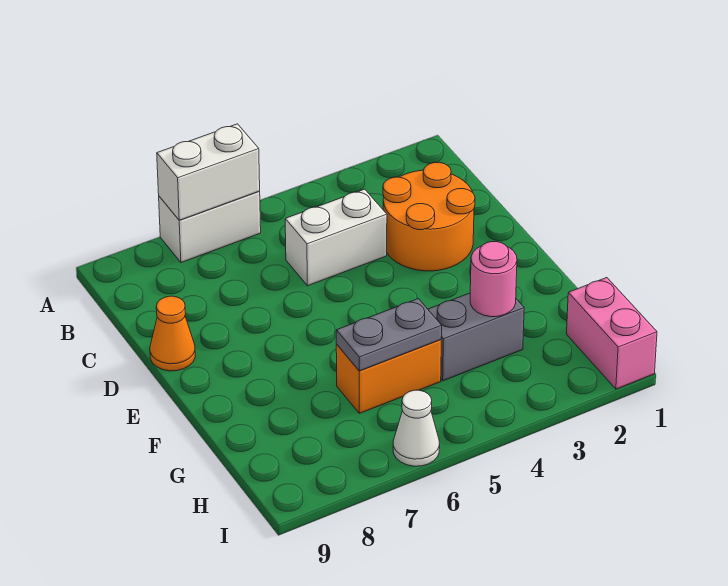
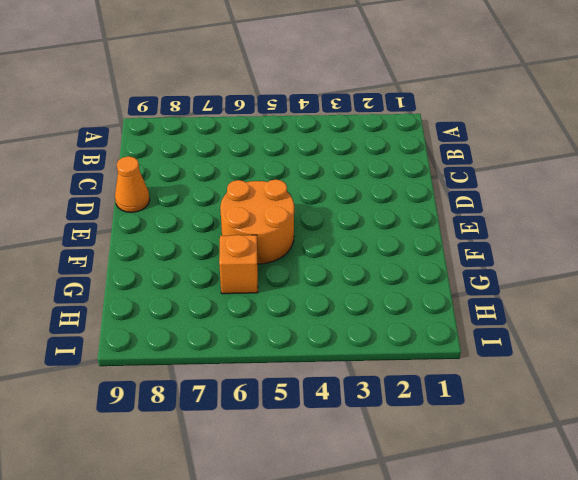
orange round brick E5:F6 level 1 -> orange round brick C2:D3 level 1
orange brick G6 level 1 -> orange brick G5:G6 level 1
none -> white brick A6:A7 level 1
none -> white brick C4:C5 level 1

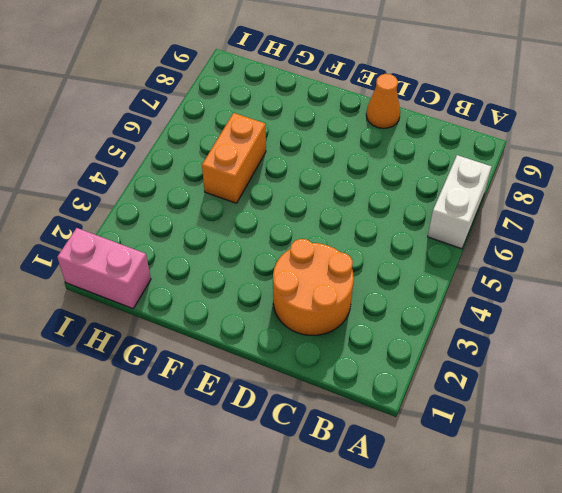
none -> white brick C4:C5 level 1
none -> grey brick G3:G4 level 1

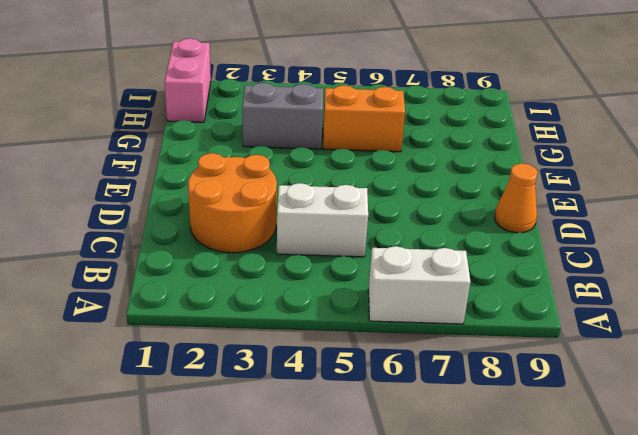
none -> white cone I6 level 1
none -> white brick A6:A7 level 2

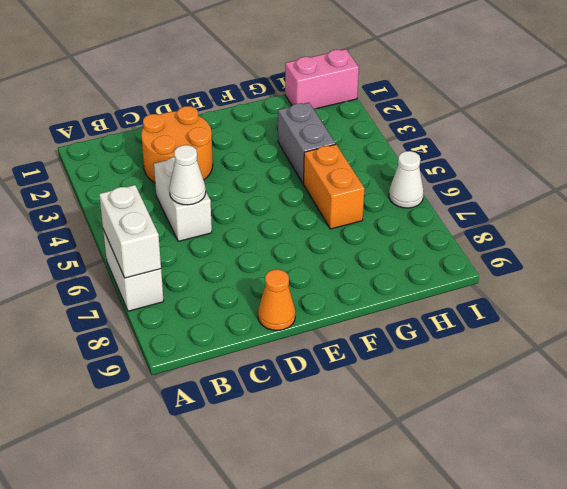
white cone C5 level 2 -> none
none -> pink round brick G3 level 2
none -> grey plate G5:G6 level 2

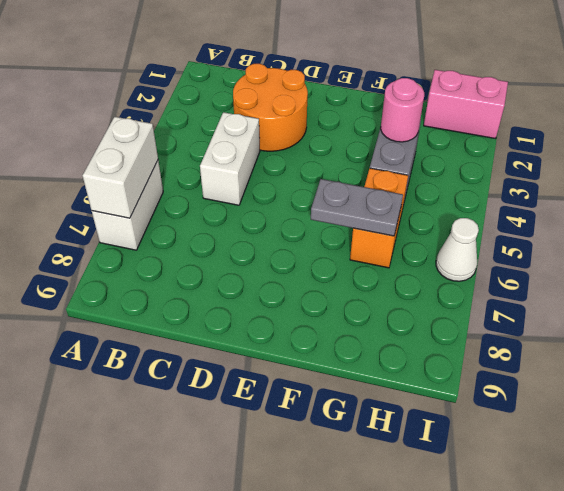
grey plate F6:G6 level 2 -> grey plate G5:G6 level 2
none -> orange cone D9 level 1

